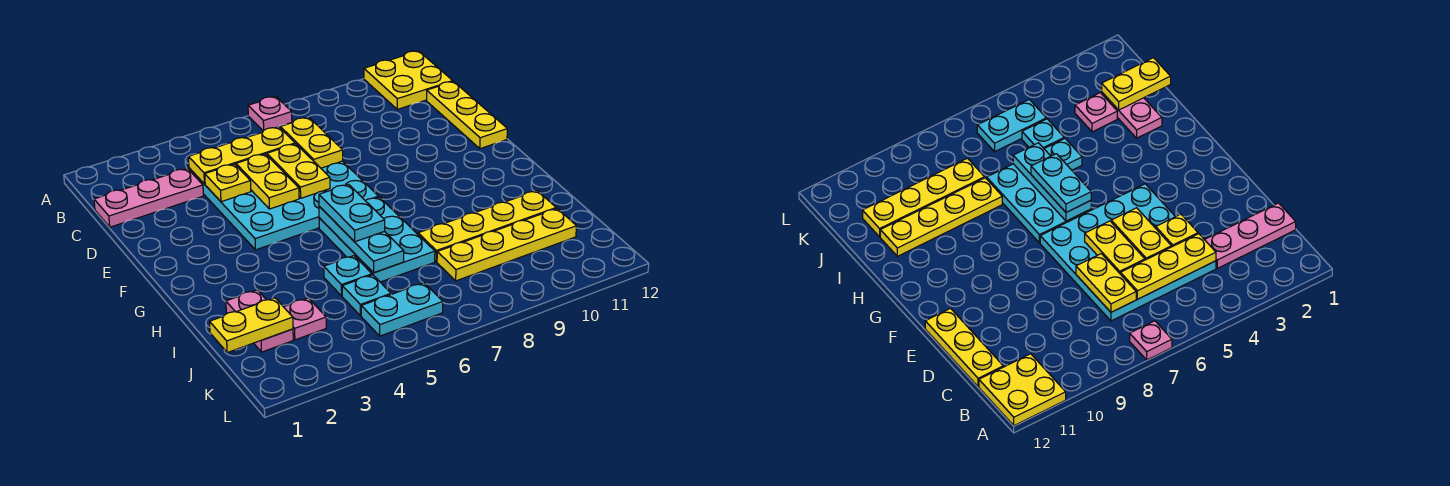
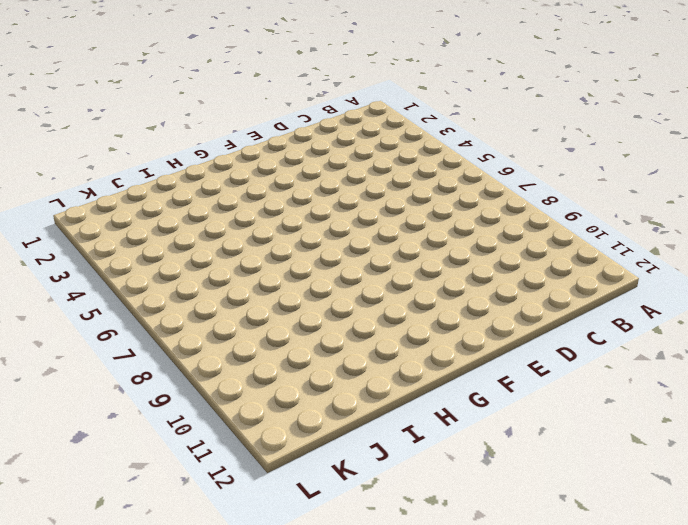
none -> pink plate A7 level 1
none -> yellow plate A11:B12 level 1
none -> pink plate C1:C3 level 1

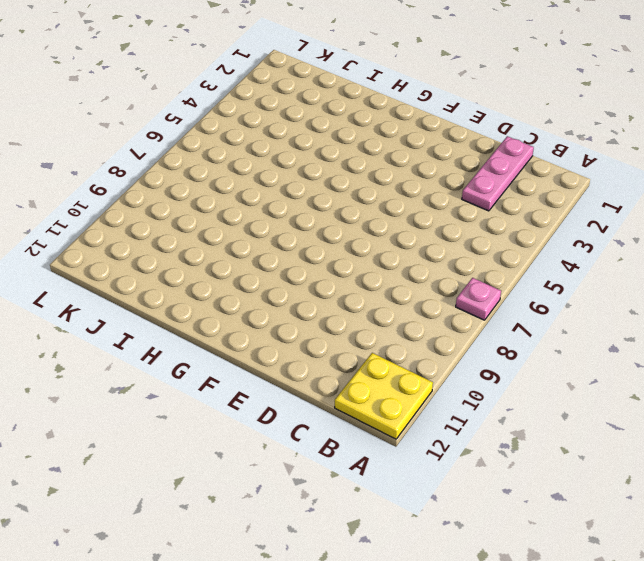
none -> cyan plate C4:F7 level 1
none -> yellow plate C12:E12 level 1
none -> cyan plate G6:I7 level 1

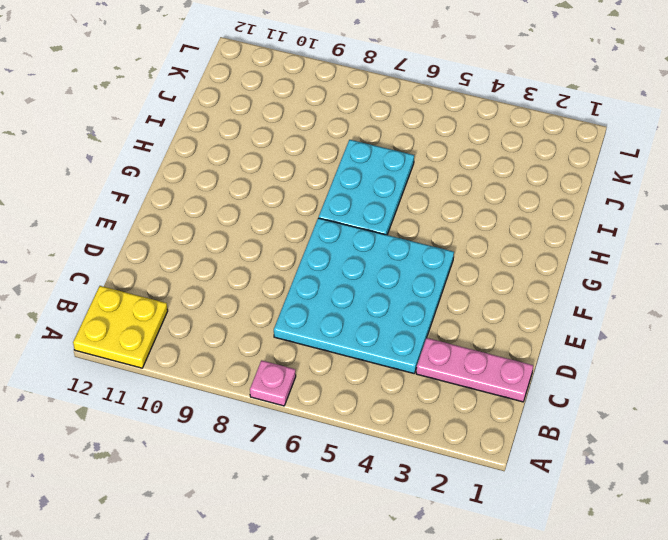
none -> yellow plate C12:E12 level 1
none -> pink plate I2:J2 level 1
none -> cyan plate I5 level 1

